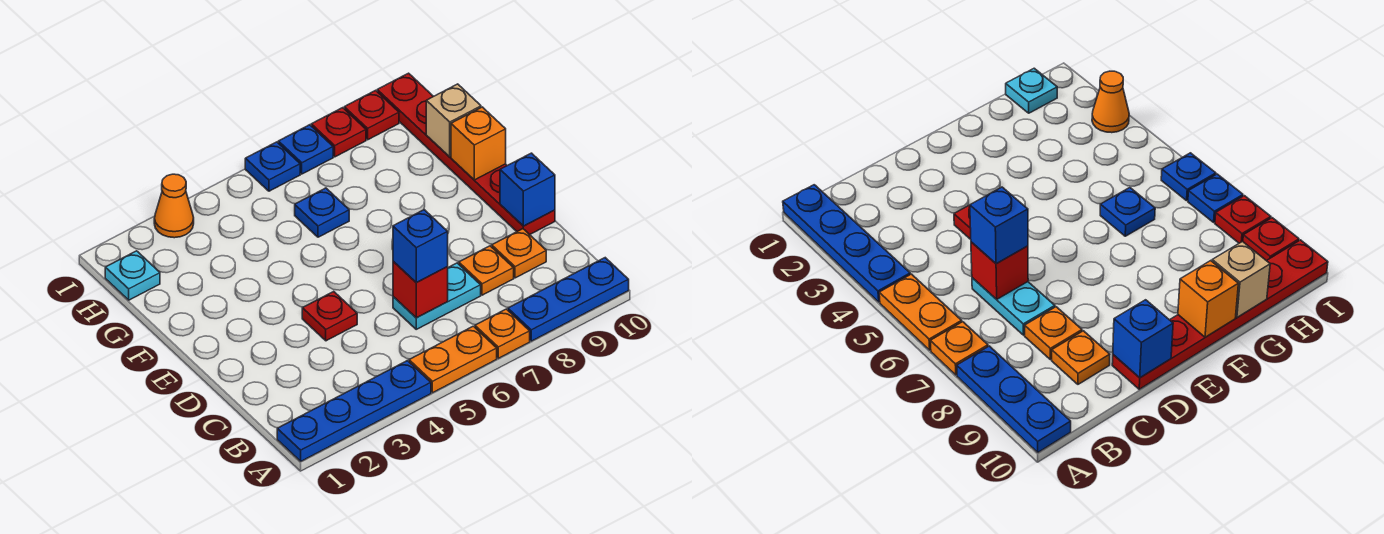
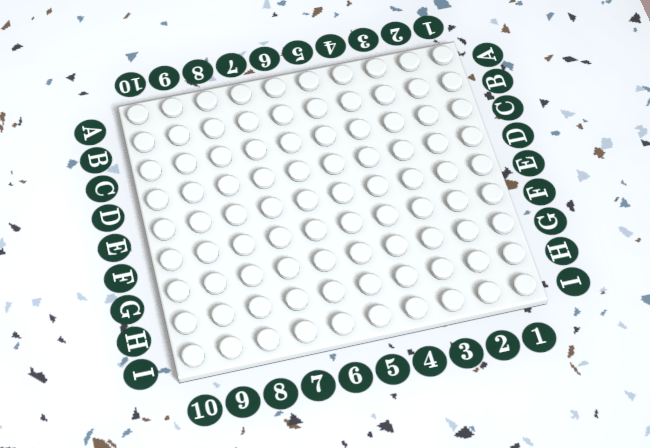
none -> blue plate A1:A4 level 1
none -> orange plate A5:A6 level 1
none -> orange plate A7 level 1

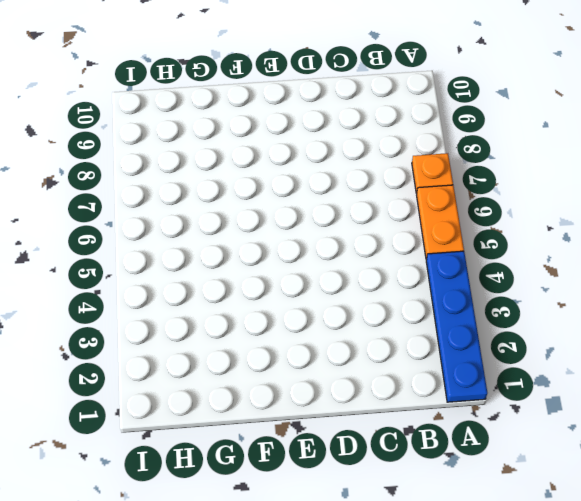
none -> blue plate A8:A10 level 1
none -> cyan plate C6:C7 level 1
none -> orange plate C8 level 1

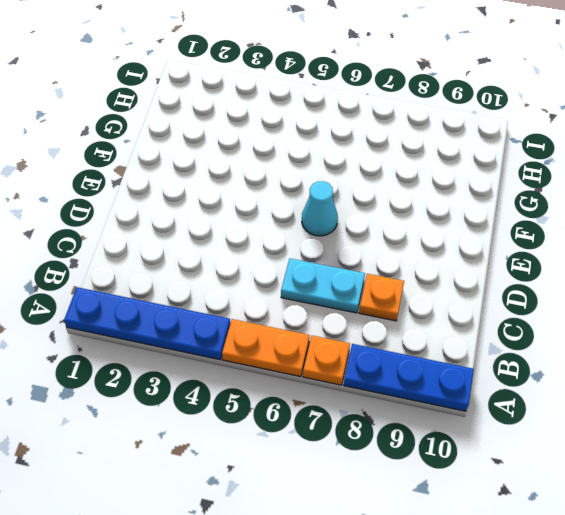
cyan cone E6 level 1 -> none
none -> orange plate C9 level 1
none -> red plate D4 level 1
none -> red plate D10:I10 level 1

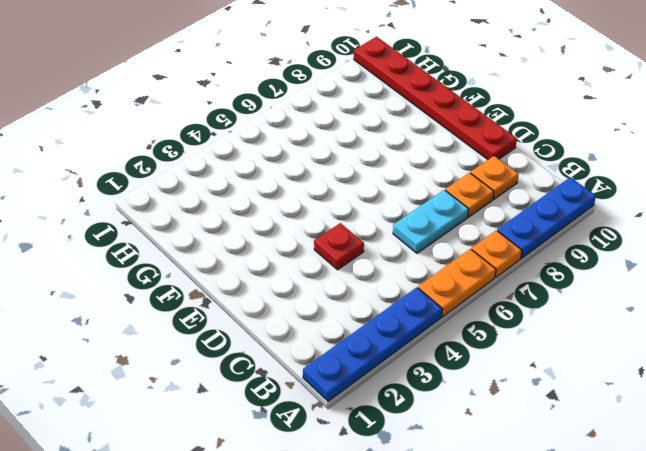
none -> blue plate G6 level 1
none -> cyan plate H1 level 1
none -> orange cone I3 level 1

